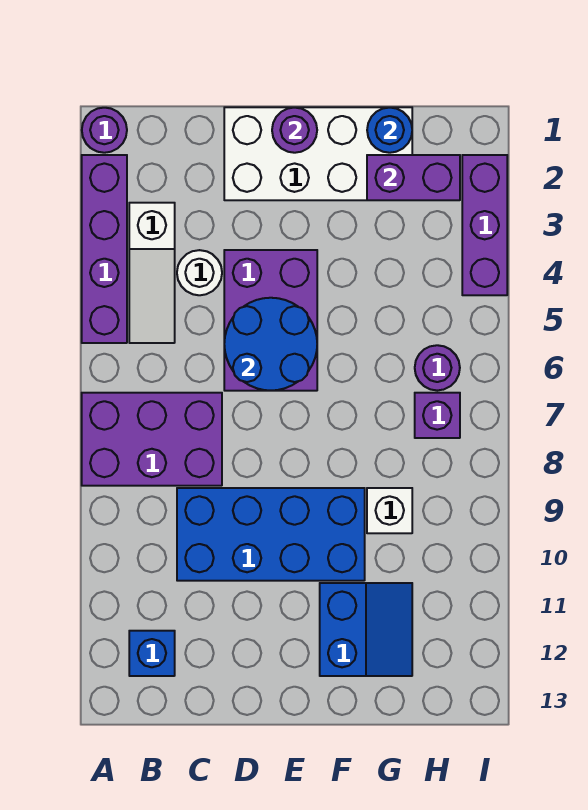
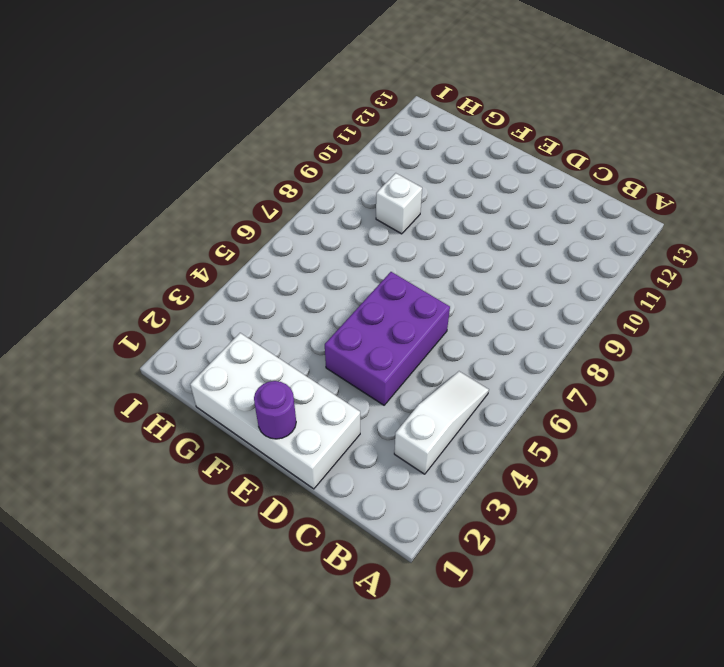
none -> purple round brick A1 level 1
none -> purple brick A2:A5 level 1
none -> purple brick A7:C8 level 1

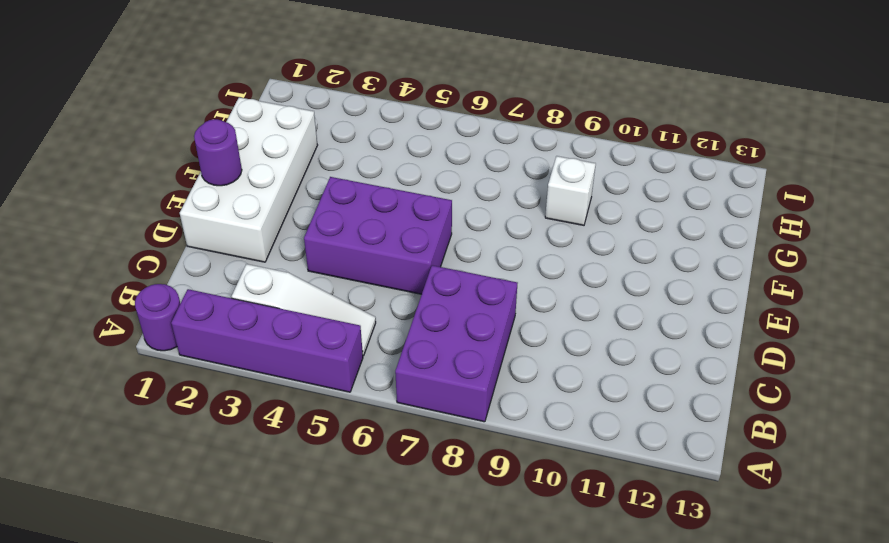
none -> blue brick B12 level 1
none -> white round brick C4 level 1
none -> blue brick C9:F10 level 1

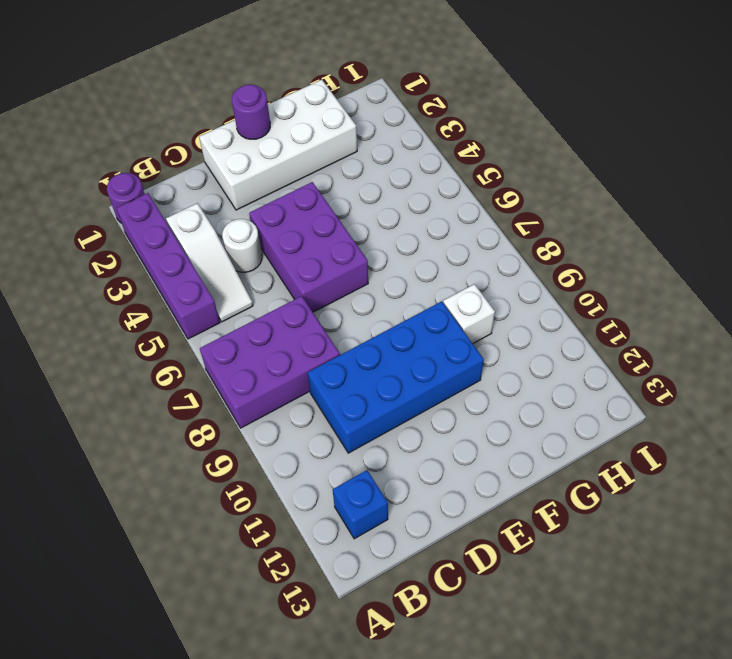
none -> blue slope F11:G12 level 1 top F
none -> purple round brick H6 level 1
none -> purple brick H7 level 1

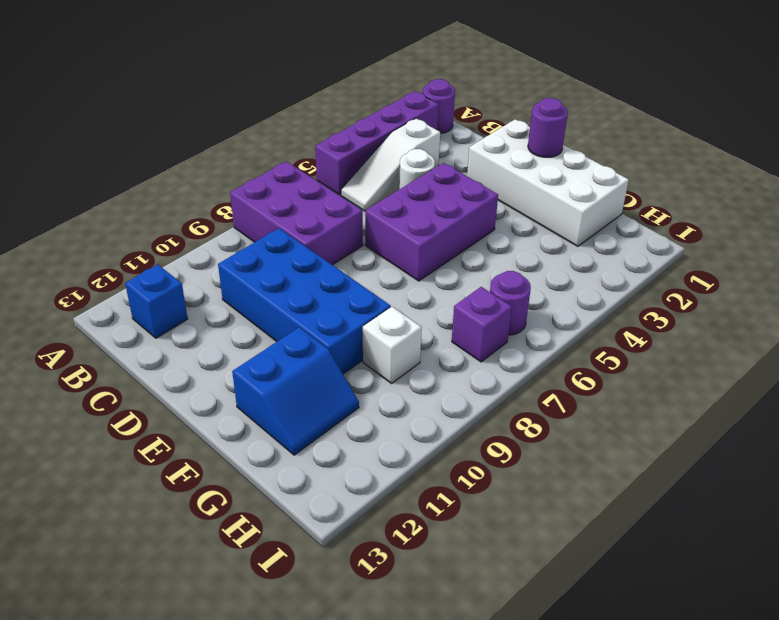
none -> purple brick I2:I4 level 1
none -> blue round brick D5:E6 level 2
none -> blue round brick G1 level 2

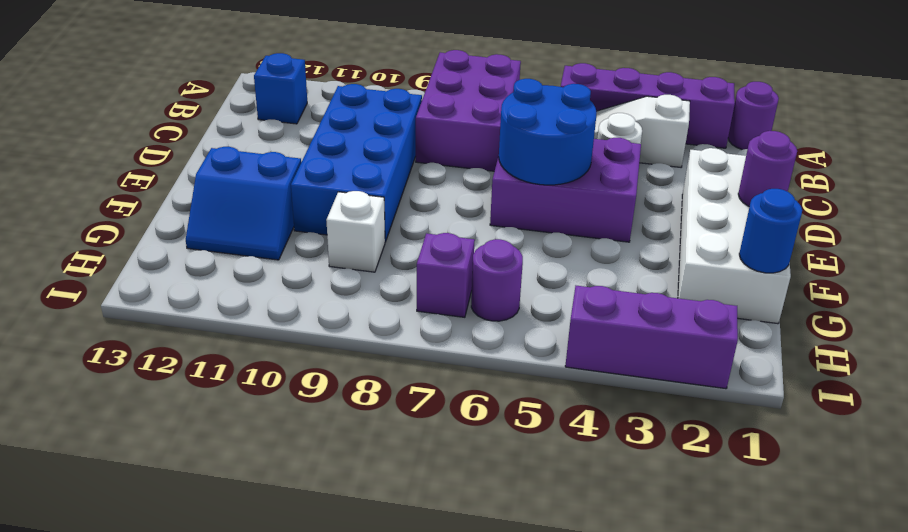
none -> purple brick G2:H2 level 2

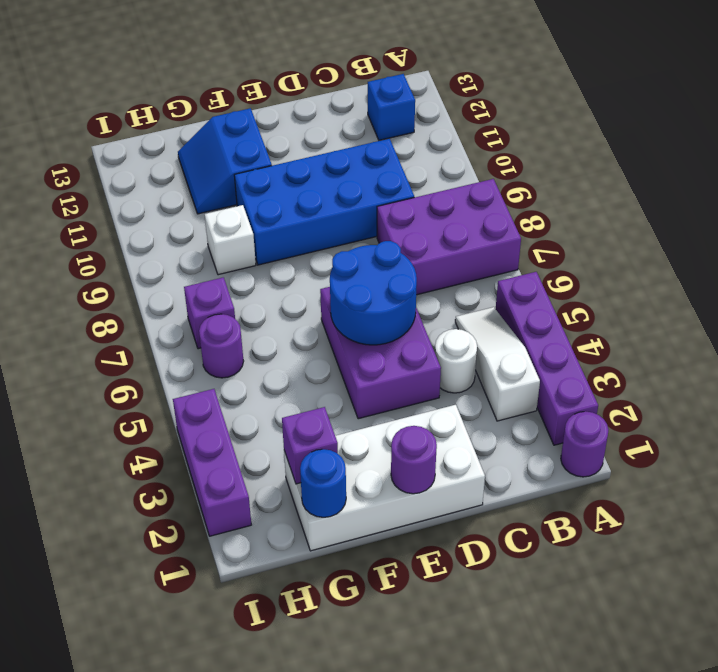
purple brick G2 level 2 -> purple brick G2:H2 level 2

